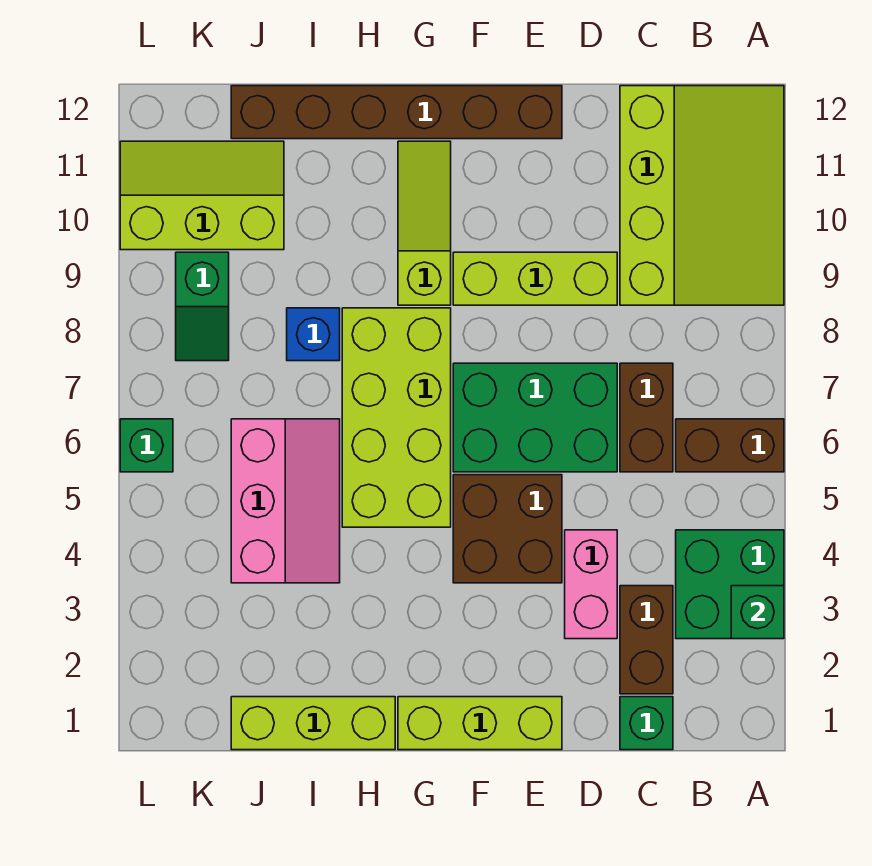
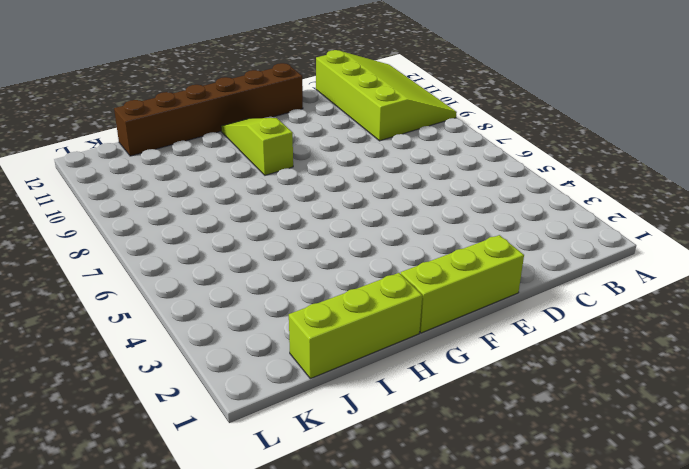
none -> green brick A3:B4 level 1
none -> brown brick A6:B6 level 1
none -> green brick C1 level 1

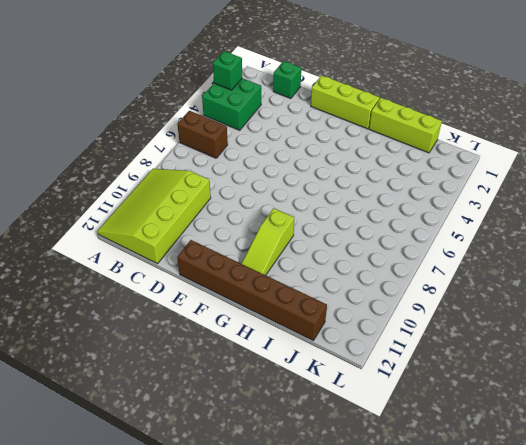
none -> brown brick C2:C3 level 1
none -> brown brick C6:C7 level 1
none -> pink brick D3:D4 level 1

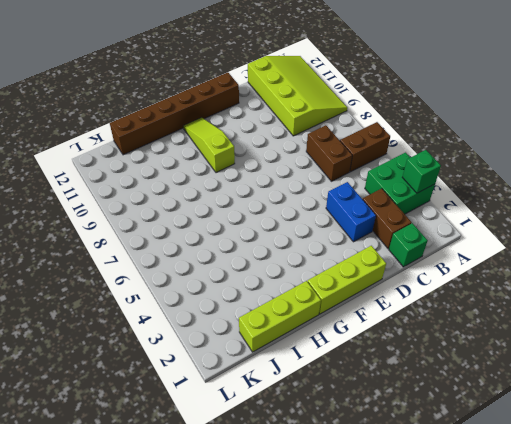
blue brick D3:D4 level 1 -> pink brick D3:D4 level 1
none -> green brick D6:F7 level 1
none -> lime brick D9:F9 level 1
none -> brown brick E4:F5 level 1

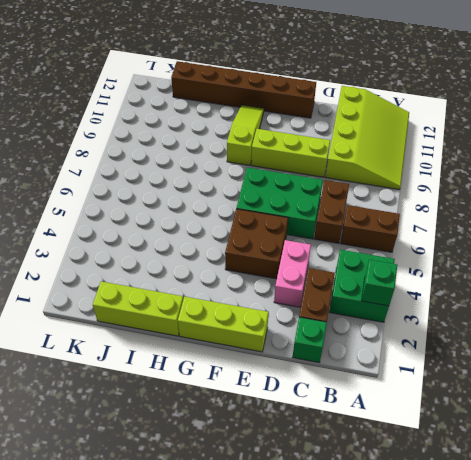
none -> lime brick G5:H8 level 1
none -> pink slope I4:J6 level 1 top J
none -> blue brick I8 level 1

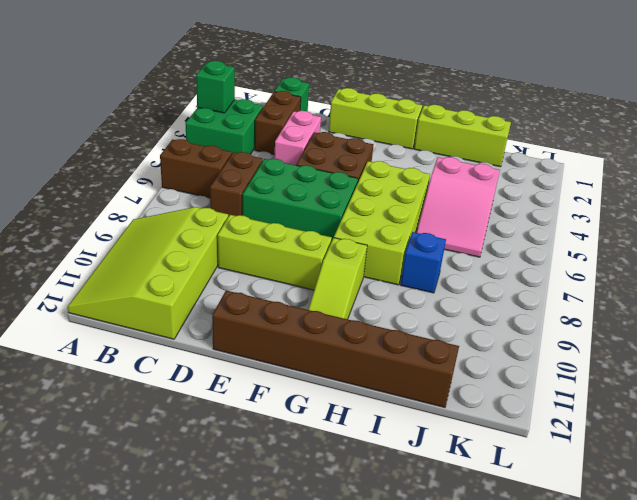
pink slope I4:J6 level 1 top 4 -> pink slope I4:J6 level 1 top J
none -> lime slope J10:L11 level 1 top 10
none -> green slope K8:K9 level 1 top 9
none -> green brick L6 level 1

